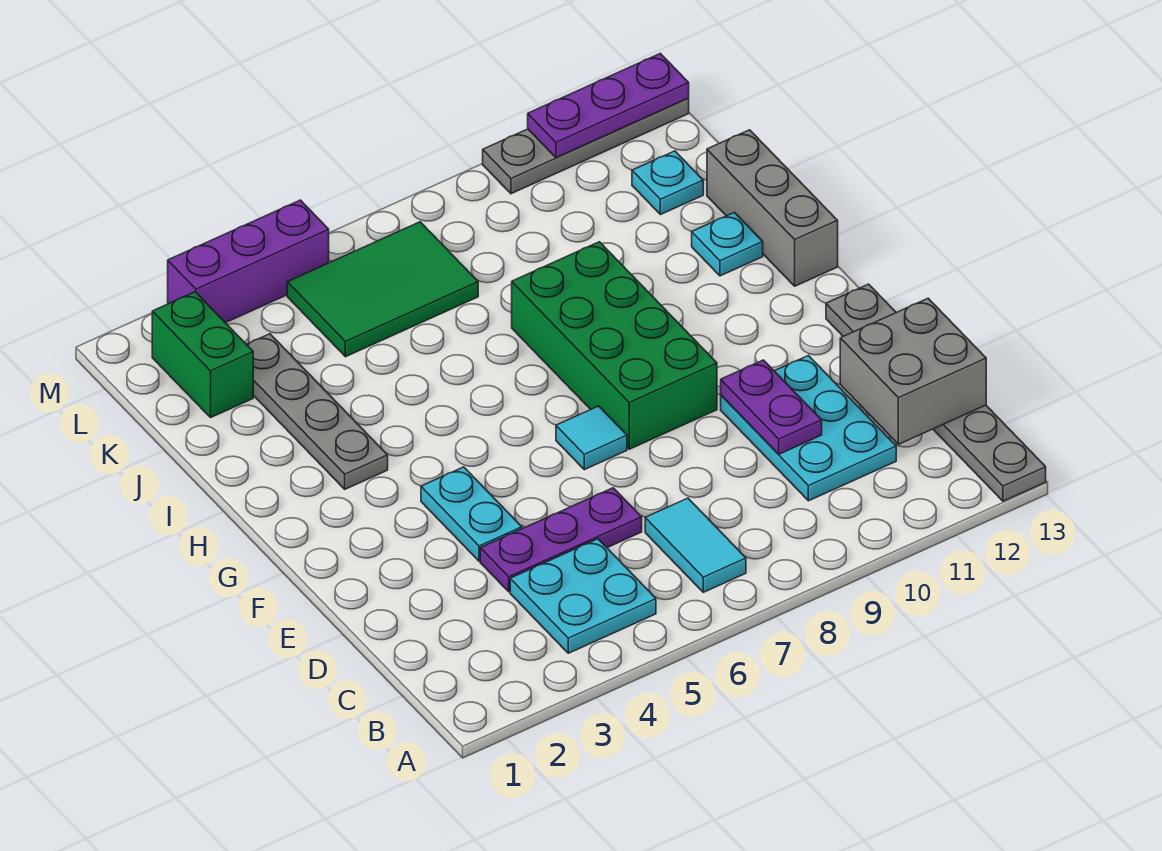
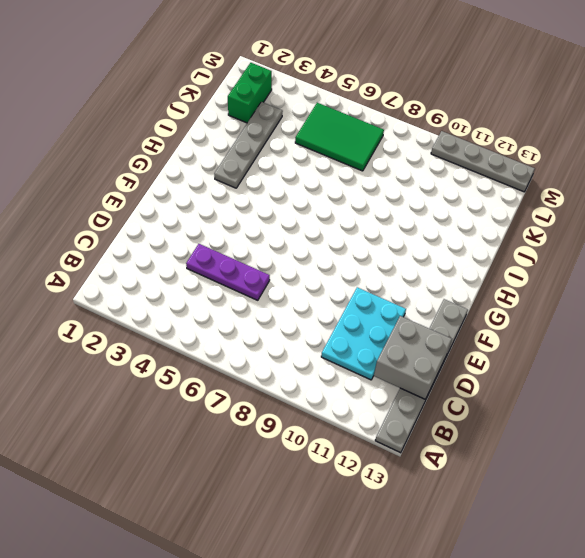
none -> cyan plate B4:C5 level 1
none -> cyan tile B7:C7 level 1
none -> cyan plate E4:F4 level 1

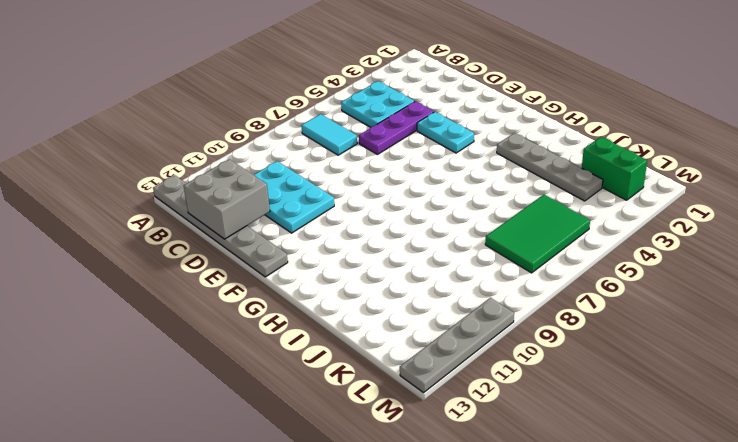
none -> cyan tile F7 level 1
none -> green brick F8:I9 level 1
none -> grey brick H13:J13 level 1

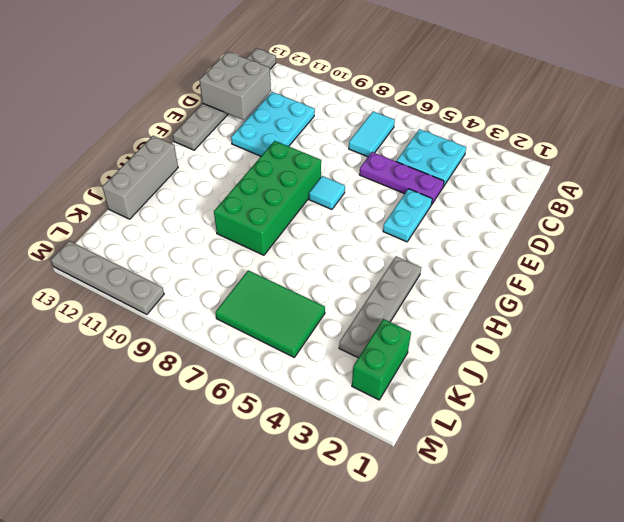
none -> cyan plate I12 level 1
none -> cyan plate K12 level 1
none -> purple brick M3:M5 level 1

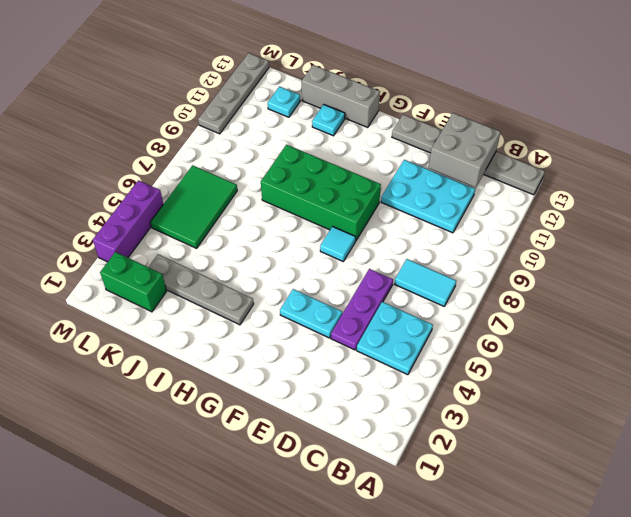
none -> purple plate D10:E10 level 2
none -> purple plate M11:M13 level 2

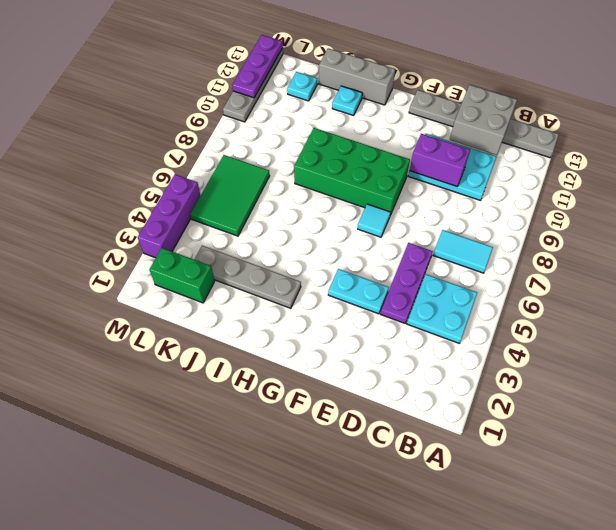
purple brick D10:E10 level 2 -> purple plate D10:E10 level 2

